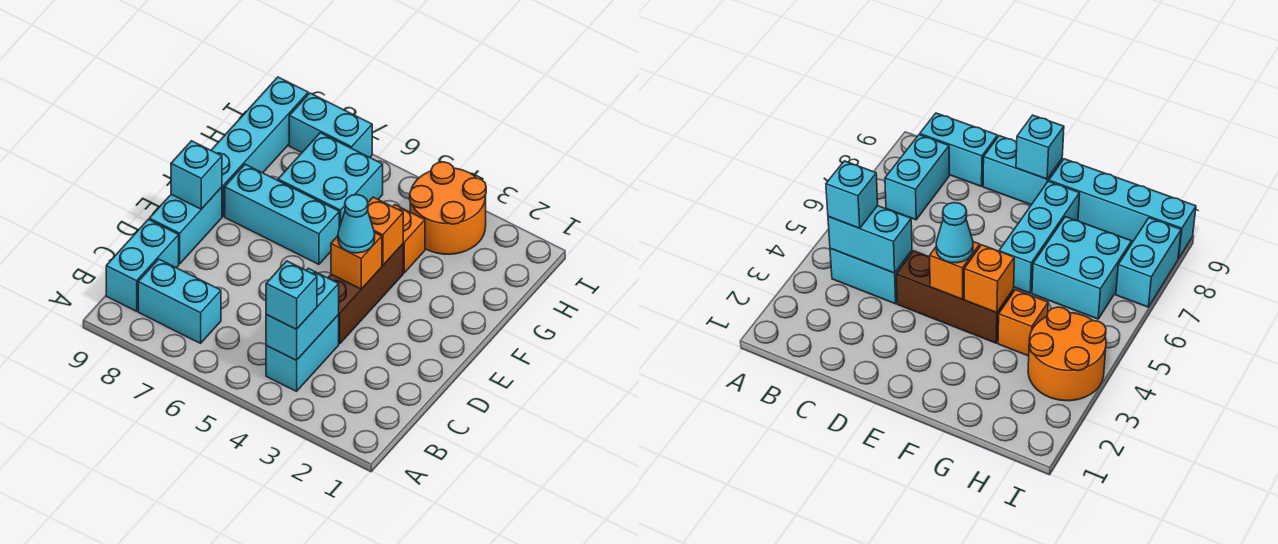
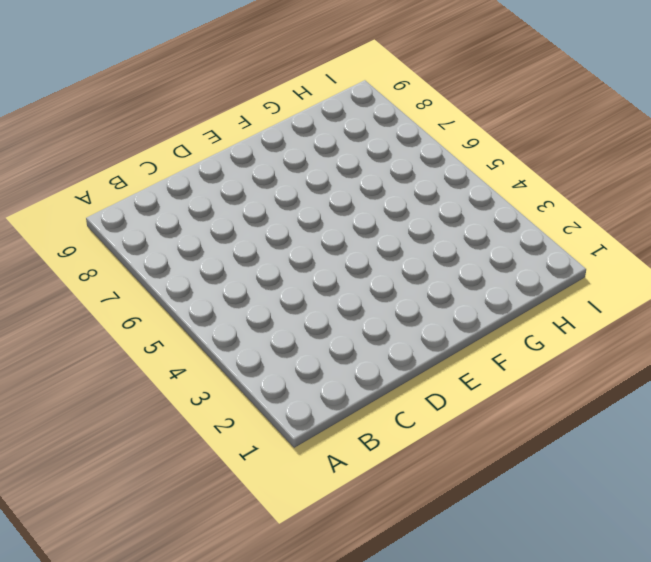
none -> cyan brick B4:C4 level 1
none -> cyan brick B7:B8 level 1
none -> cyan brick B9:C9 level 1

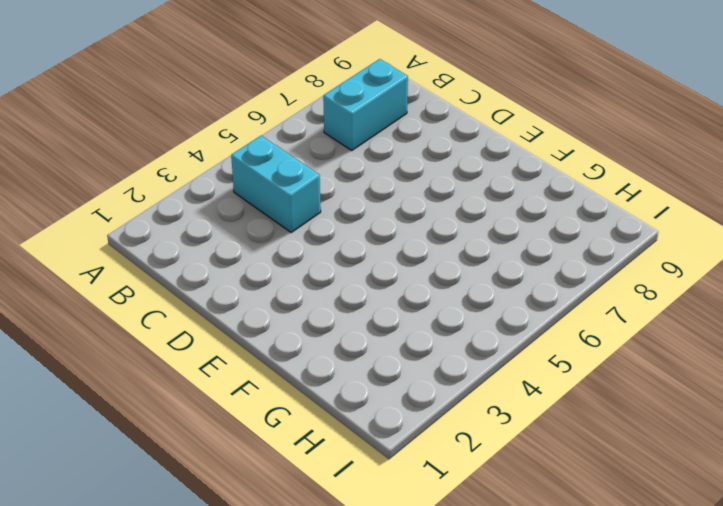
none -> cyan brick B9:C9 level 1
none -> brown brick D4:F4 level 1
none -> cyan brick D9:E9 level 1

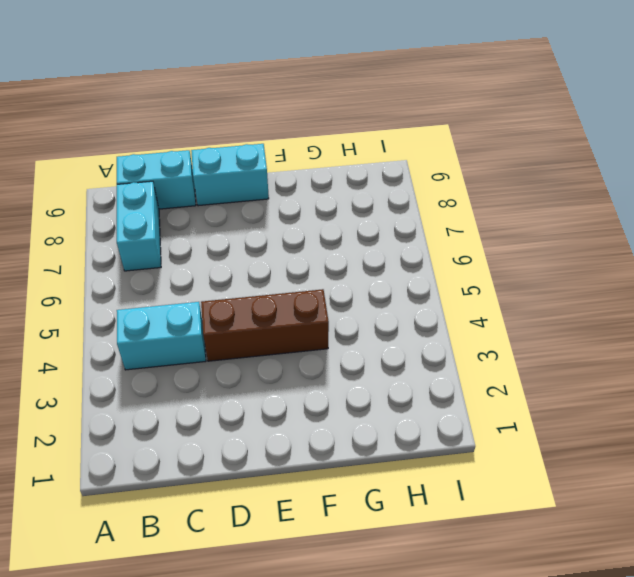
none -> cyan brick F6:F8 level 1
none -> cyan brick F9:I9 level 1
none -> orange brick G4 level 1

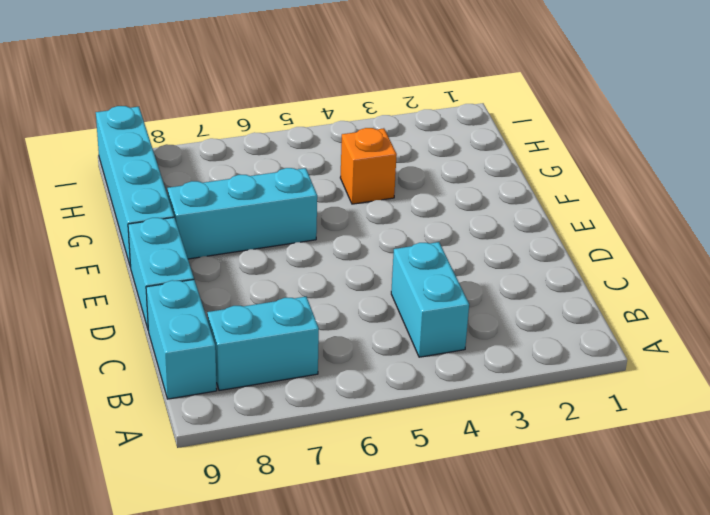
none -> brown brick D4:F4 level 1
none -> cyan brick G6:H7 level 1
none -> orange round brick H3:I4 level 1

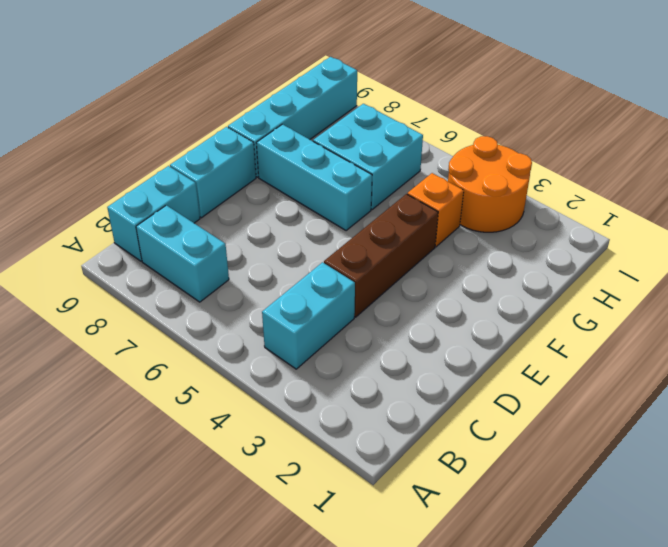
none -> cyan brick I7:I8 level 1
none -> cyan brick B4:C4 level 2
none -> orange brick E4 level 2

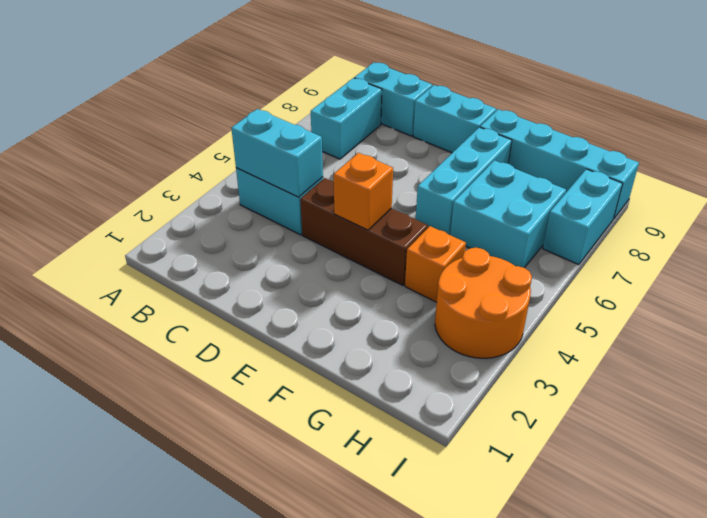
none -> cyan brick E9 level 2
none -> orange brick F4 level 2
none -> cyan brick B4 level 3

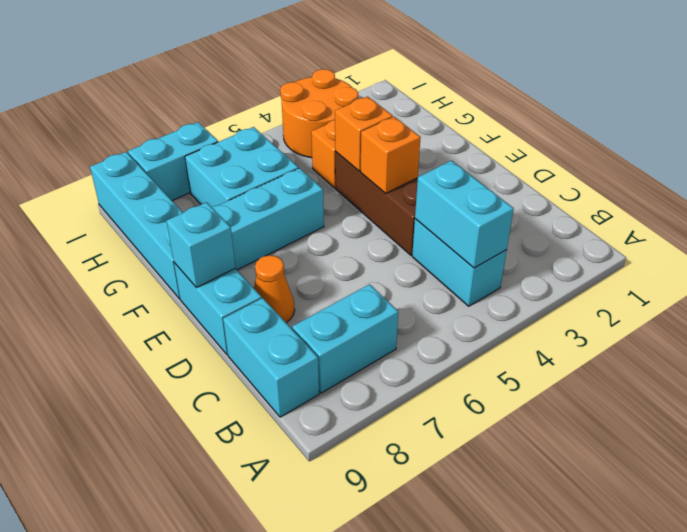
orange cone D8 level 1 -> none
none -> cyan brick B4 level 3
none -> cyan cone E4 level 3

